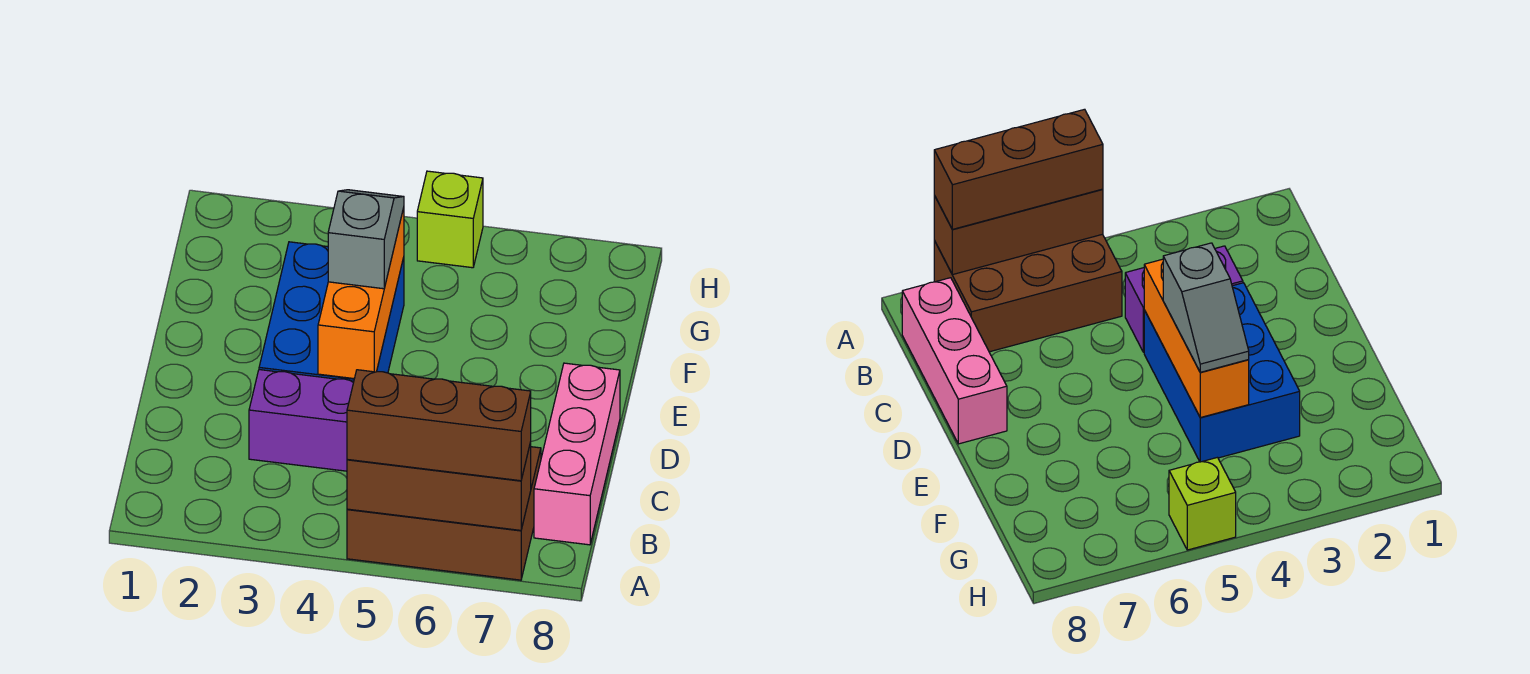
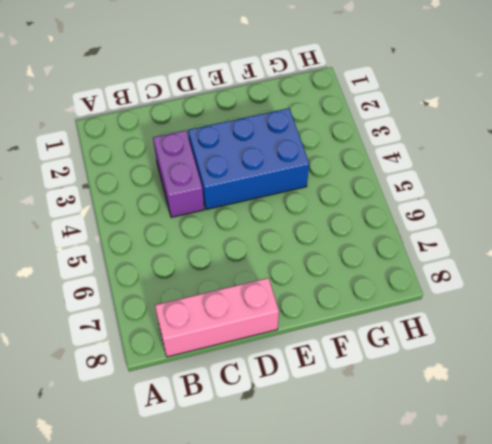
none -> brown brick A5:B7 level 1
none -> lime brick H5 level 1

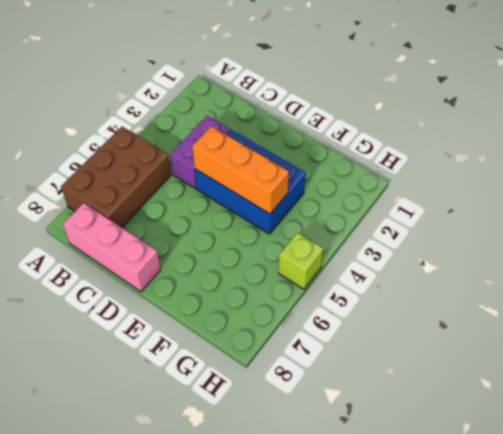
none -> brown brick A5:A7 level 2
none -> brown brick A5:A7 level 3

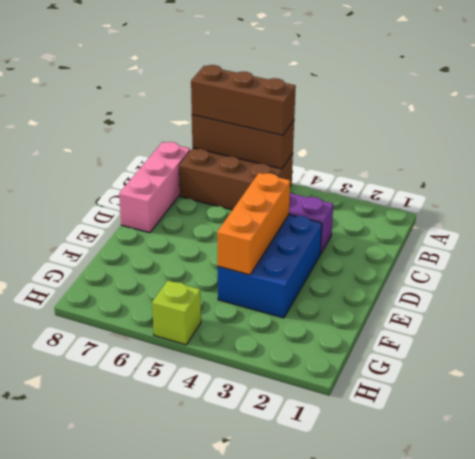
none -> grey slope E4:F4 level 3 top E

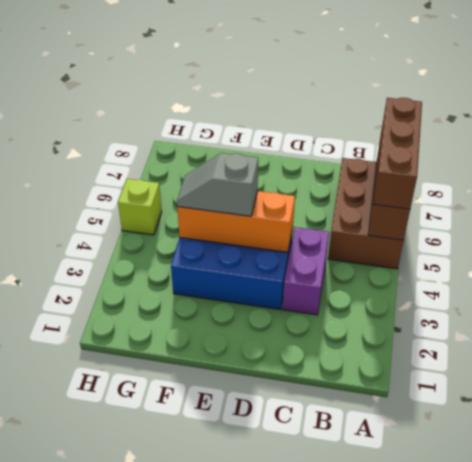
none -> pink brick B8:D8 level 1

